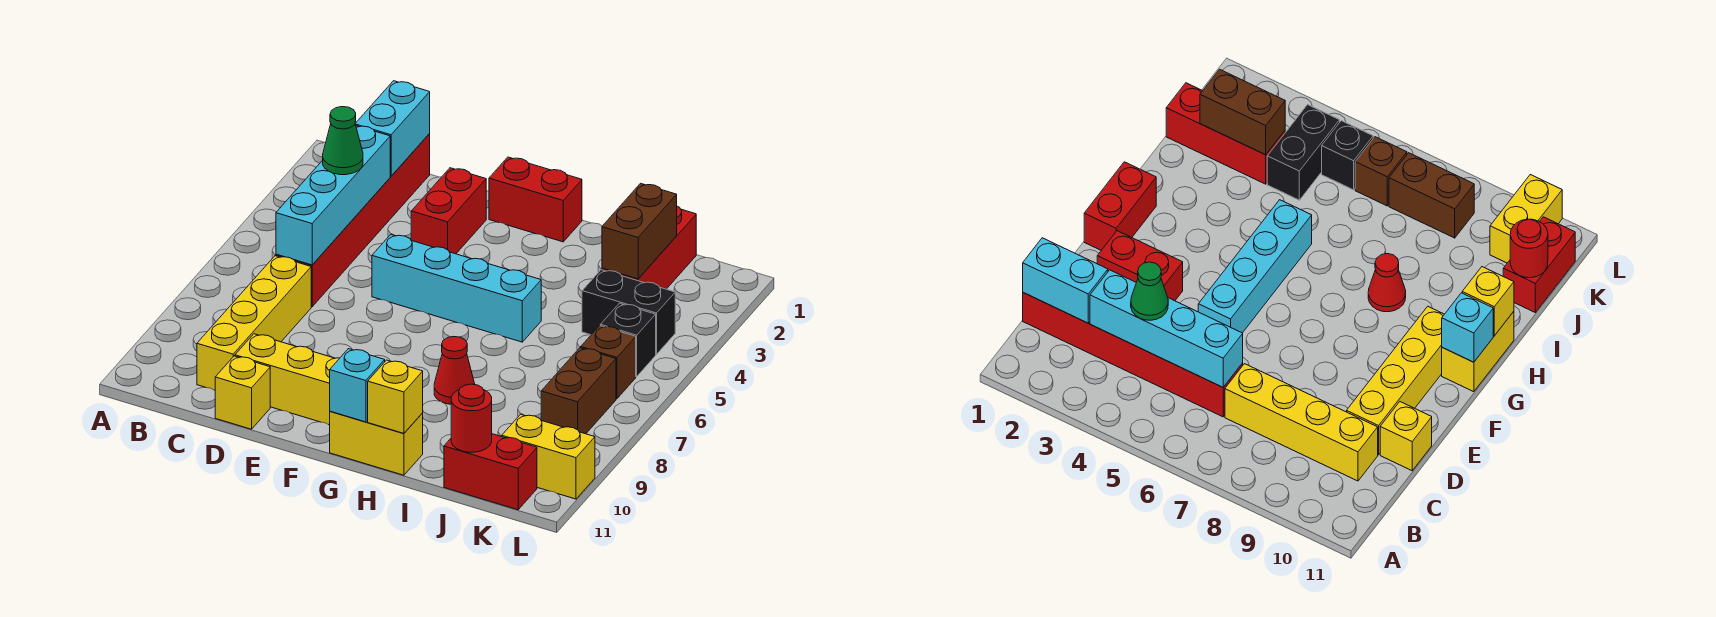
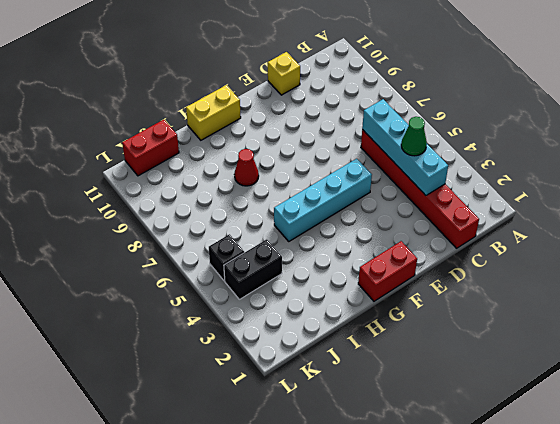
none -> yellow brick C7:C10 level 1
none -> yellow brick D10:G10 level 1
none -> red brick E2:E3 level 1

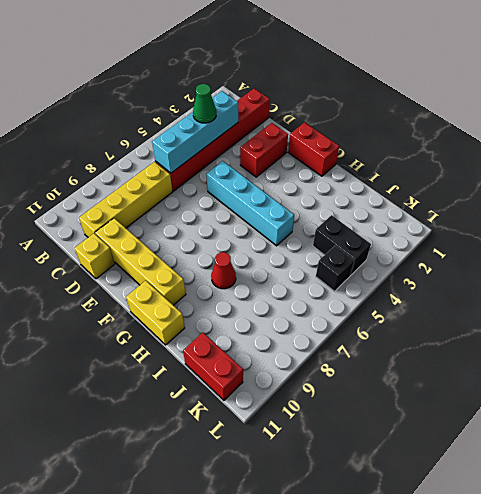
none -> red brick J1:J3 level 1
none -> brown brick K6 level 1
none -> brown brick K7:K8 level 1

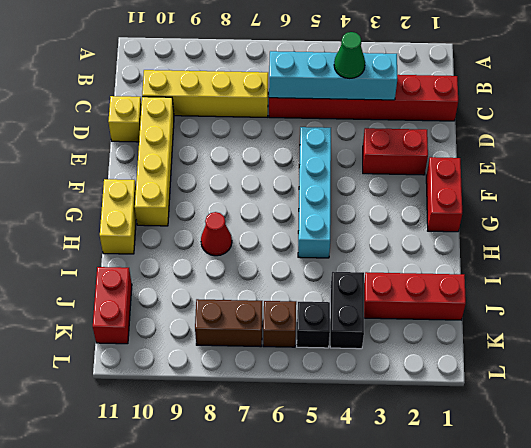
none -> yellow brick K10:L10 level 1
none -> cyan brick C1:C2 level 2
none -> cyan brick G11 level 2

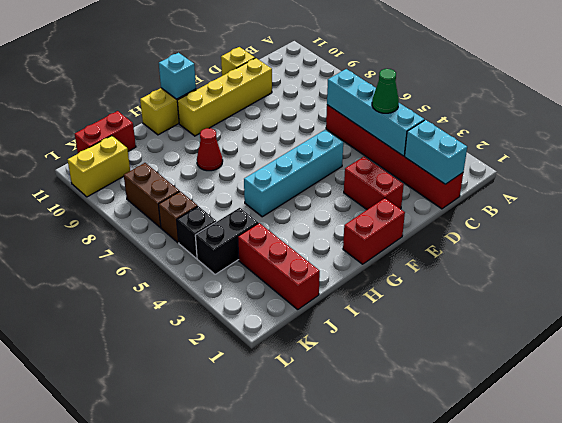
none -> yellow brick C7:C10 level 1
none -> yellow brick H11 level 2
none -> brown brick J2:J3 level 2

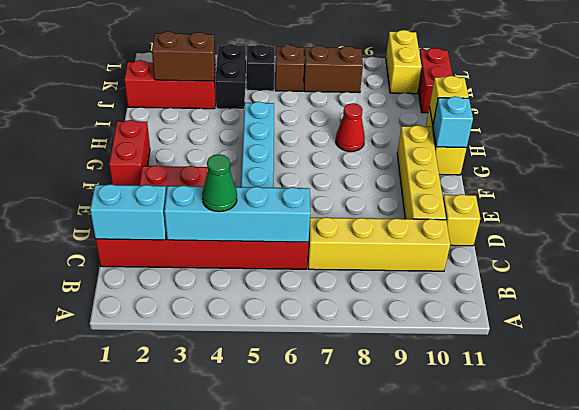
none -> red round brick J11 level 2

